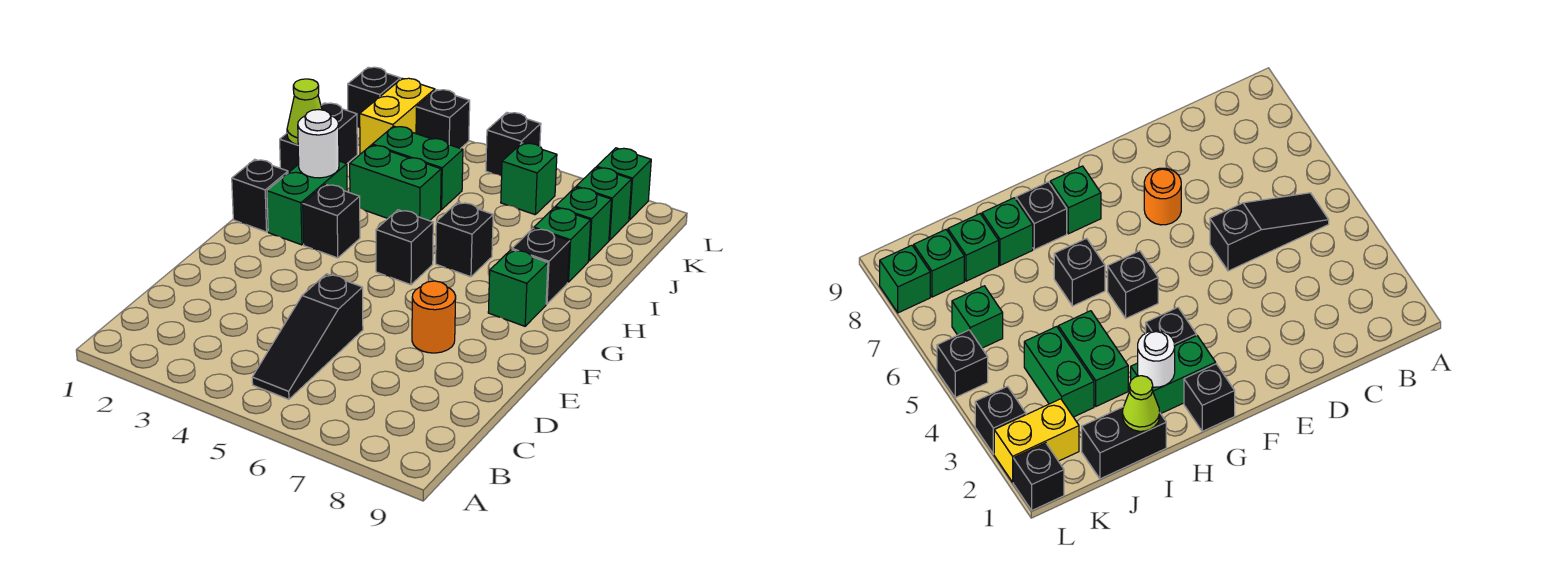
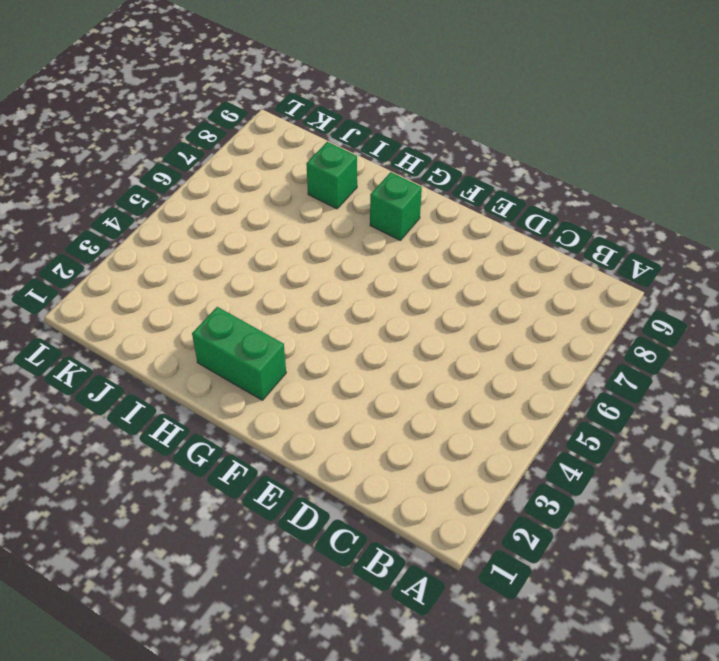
none -> black slope B5:D5 level 1 top D
none -> orange round brick E7 level 1
none -> black brick G1 level 1

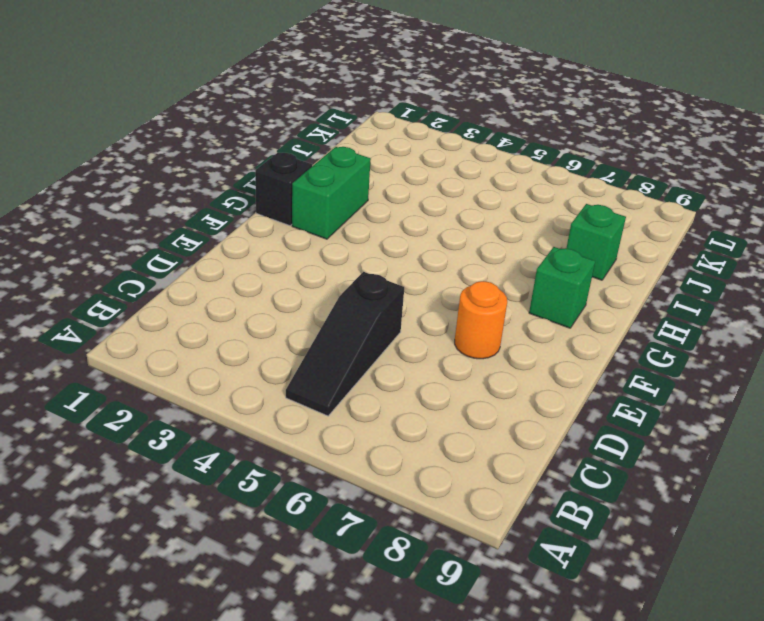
none -> black brick G3 level 1
none -> black brick G5 level 1
none -> black brick H6 level 1

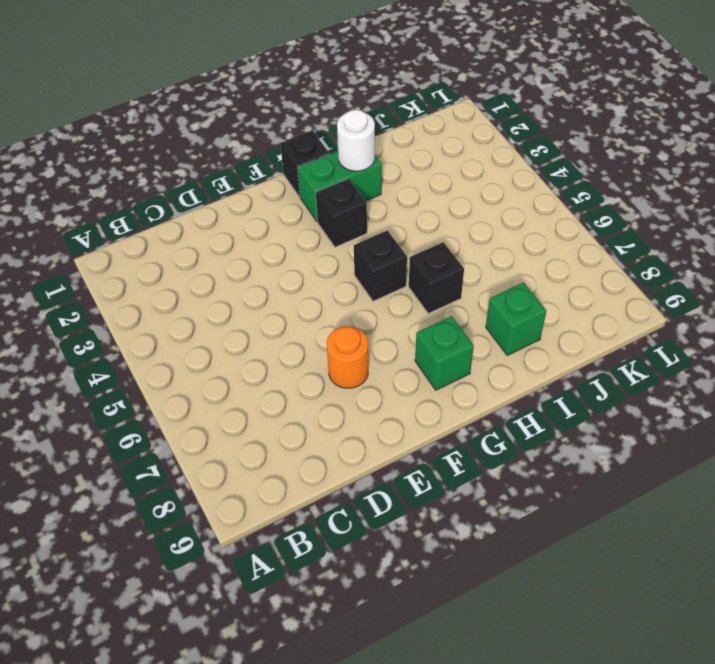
none -> black slope B5:D5 level 1 top D
none -> black brick H8 level 1
none -> black brick I1:J1 level 1

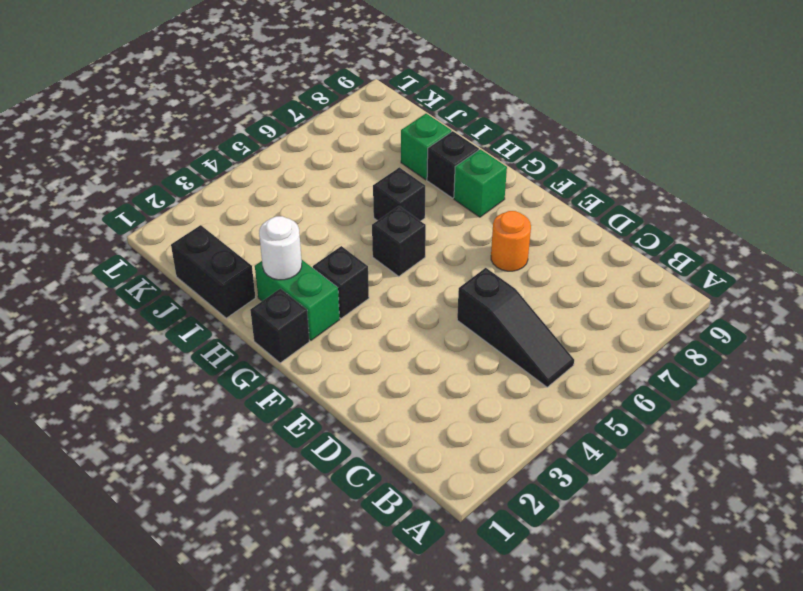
none -> green brick I3:I4 level 1
none -> green brick J3:J4 level 1
none -> green brick J8 level 1

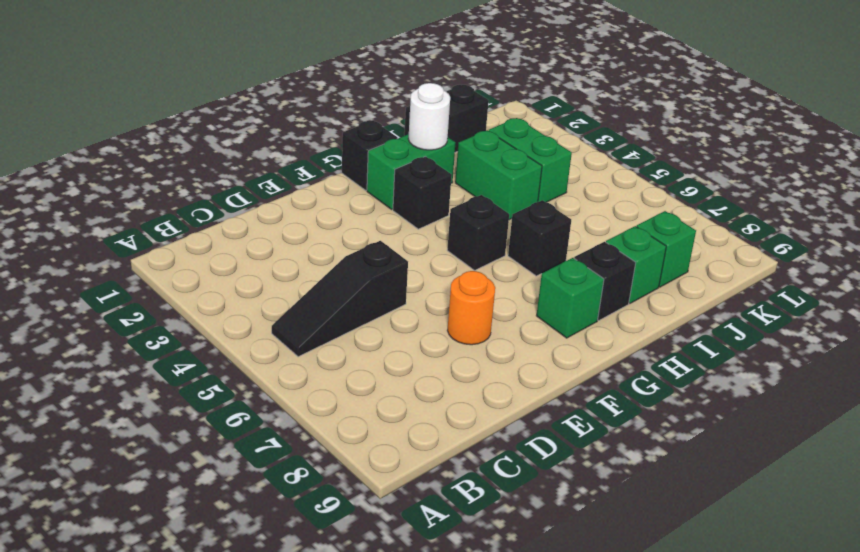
none -> yellow brick K2:L2 level 1
none -> green brick K6 level 1
none -> green brick K8 level 1

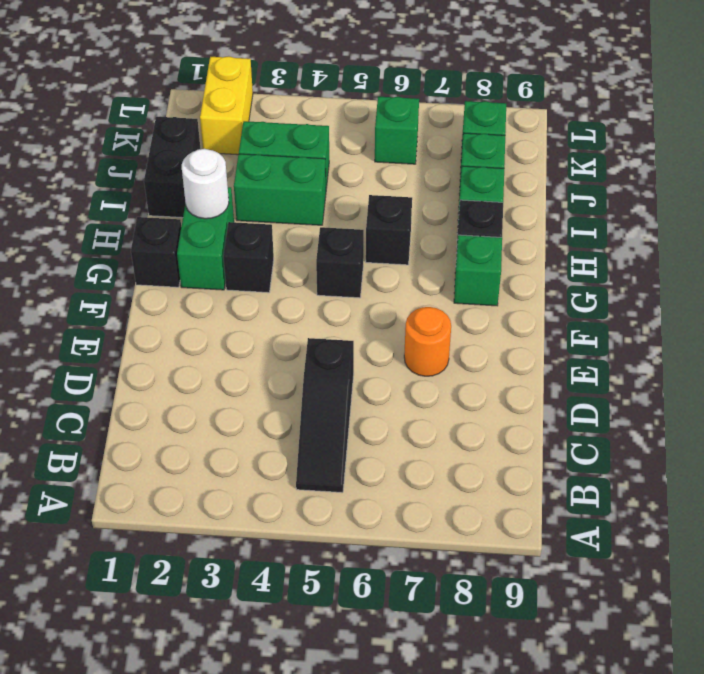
none -> black brick L1 level 1
none -> black brick L3 level 1
none -> black brick L5 level 1

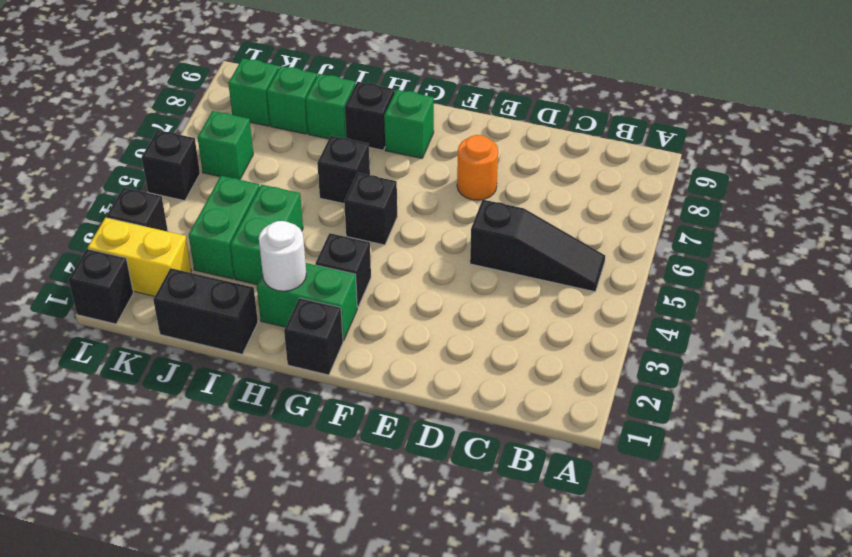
none -> green brick L8 level 1
none -> lime cone I1 level 2

